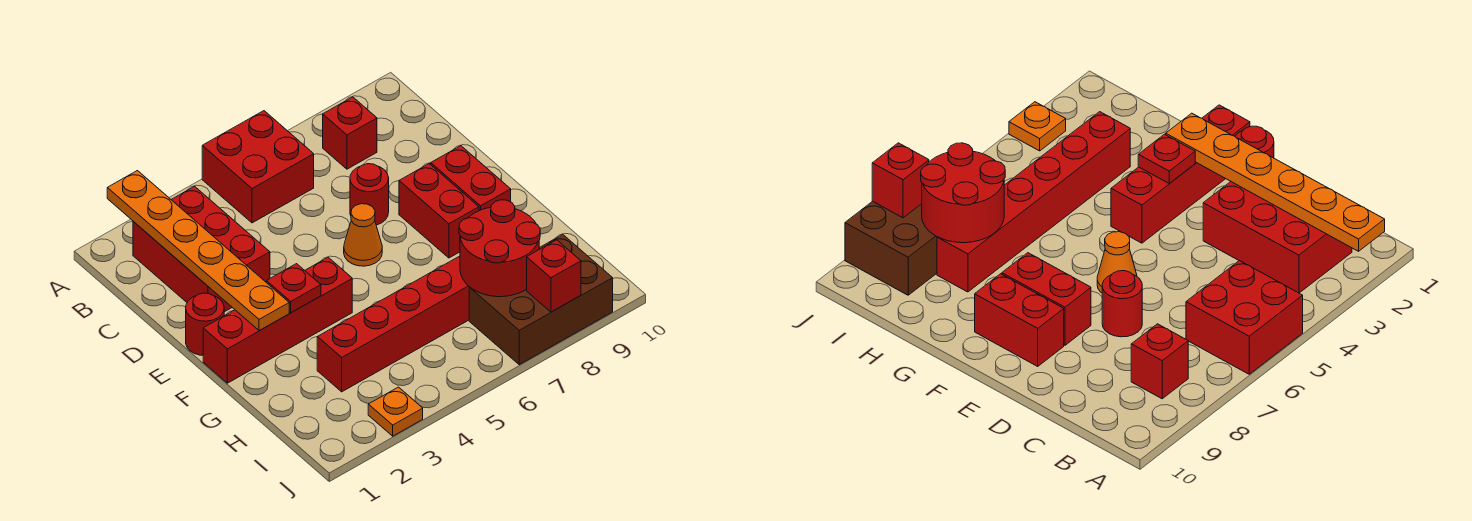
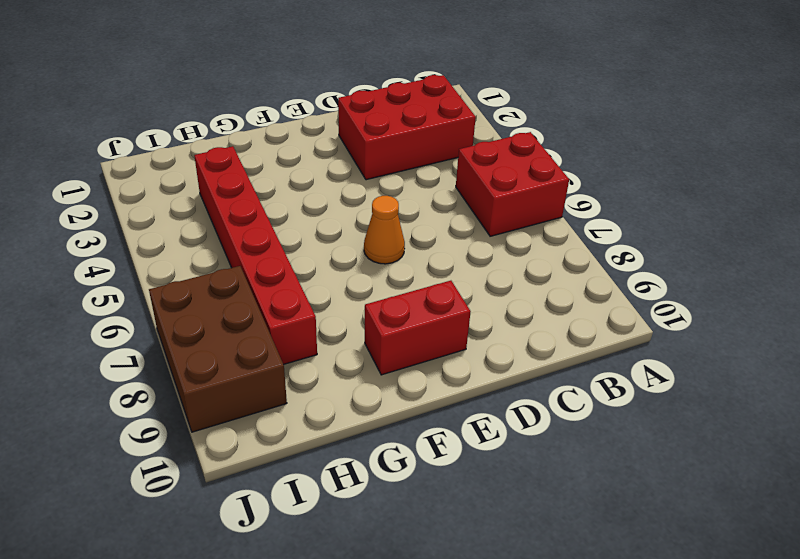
none -> red brick B8 level 1
none -> red round brick D7 level 1
none -> red round brick E1 level 1

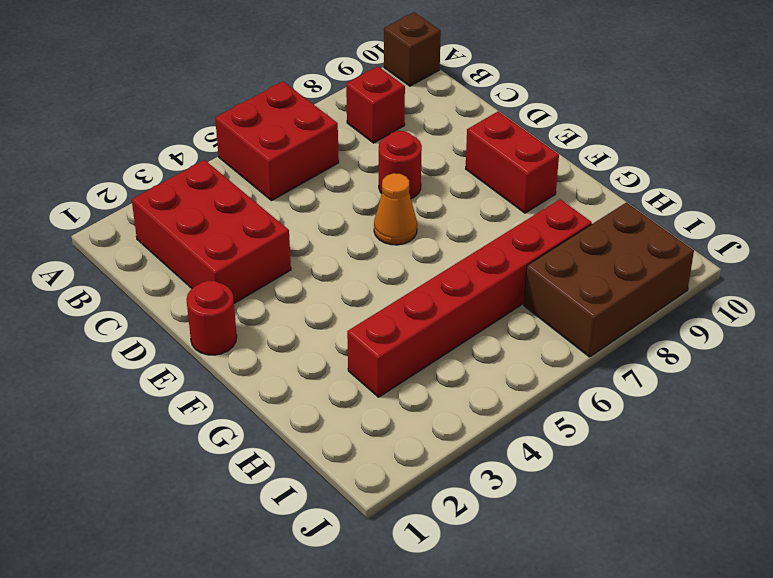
brown brick A10 level 1 -> none
none -> red brick E8:F8 level 1
none -> red brick F1:F4 level 1
none -> orange plate J3 level 1

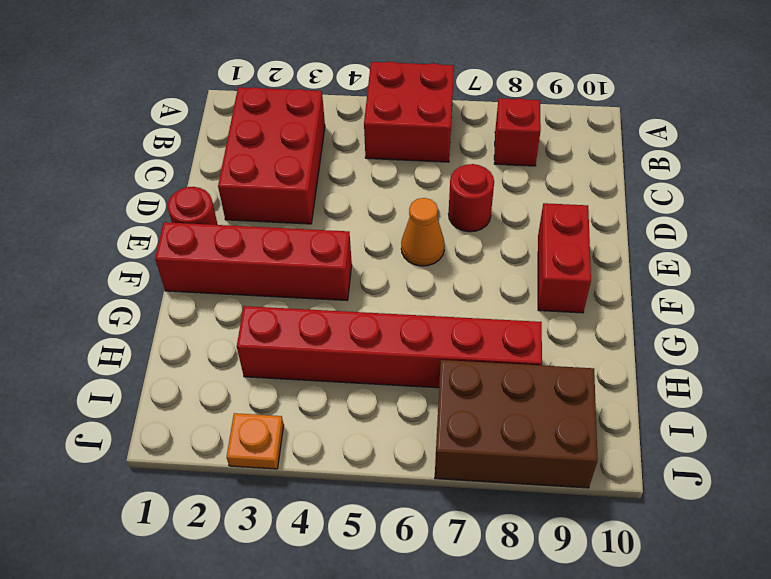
none -> red brick E8:F8 level 1
none -> orange plate A2:F2 level 2
none -> red plate F3 level 2

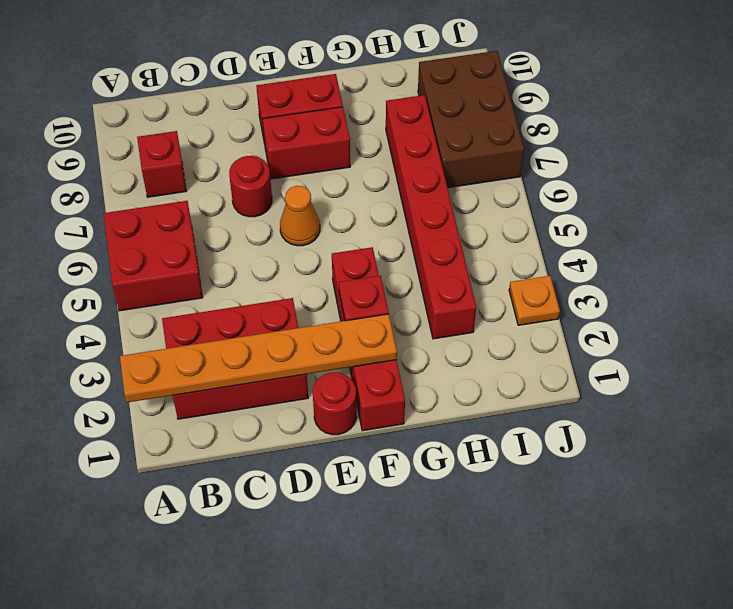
none -> red round brick H7:I8 level 2
none -> red brick J8 level 2

